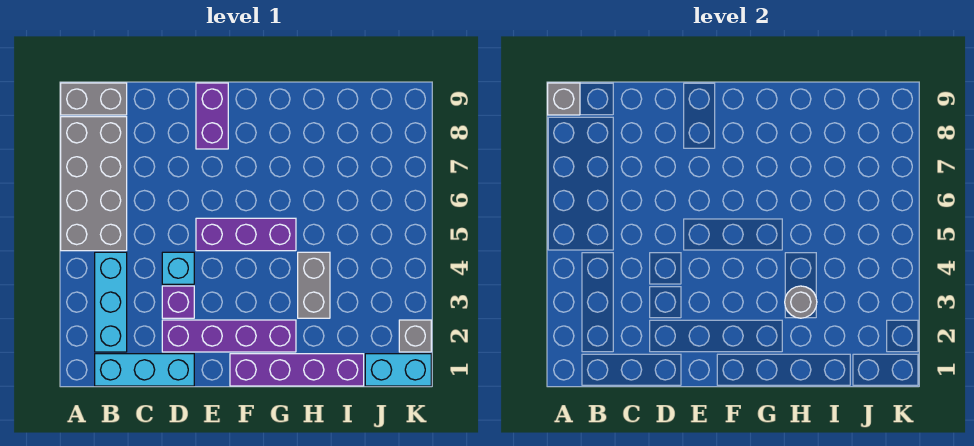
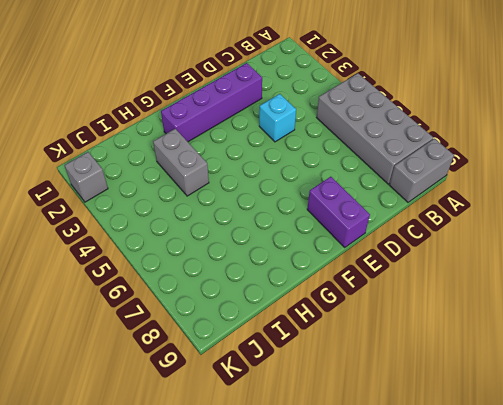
none -> cyan brick B1:D1 level 1
none -> cyan brick B2:B4 level 1
none -> purple brick D3 level 1

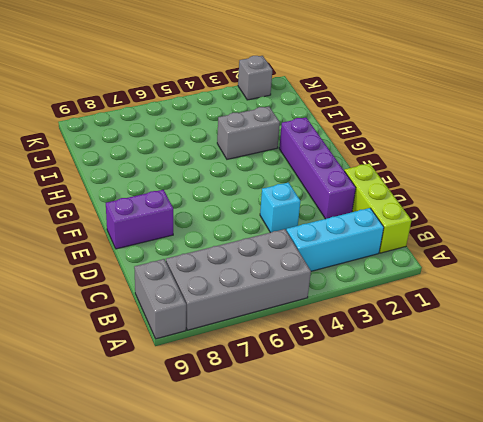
lime brick B1:D1 level 1 -> cyan brick B1:D1 level 1
none -> purple brick D3 level 1
none -> purple brick E5:G5 level 1
none -> purple brick F1:I1 level 1

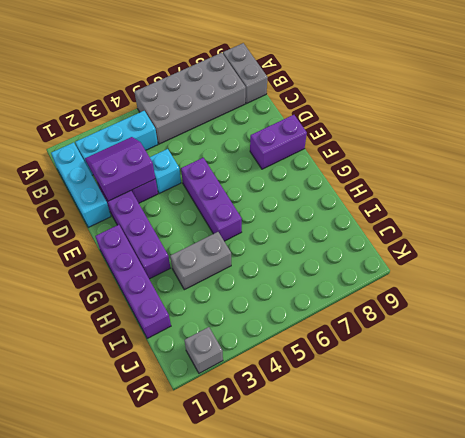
purple slope C2:D3 level 2 top D -> none
none -> cyan brick J1:K1 level 1
none -> grey brick A9 level 2
none -> grey round brick H3 level 2

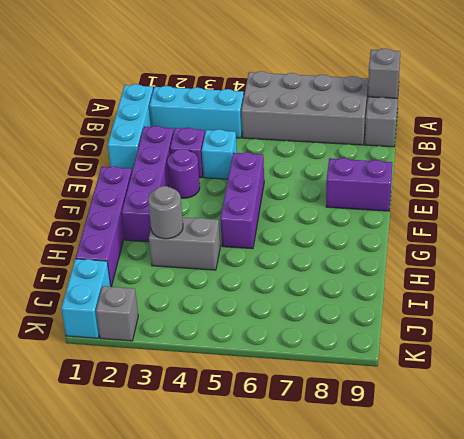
purple round brick E3 level 1 -> none

